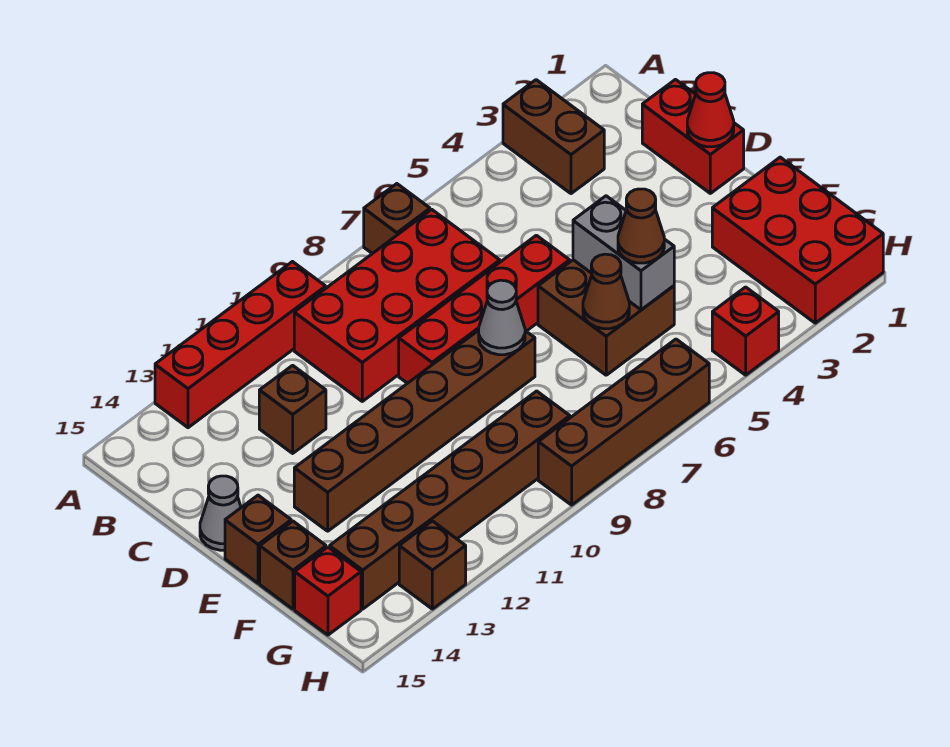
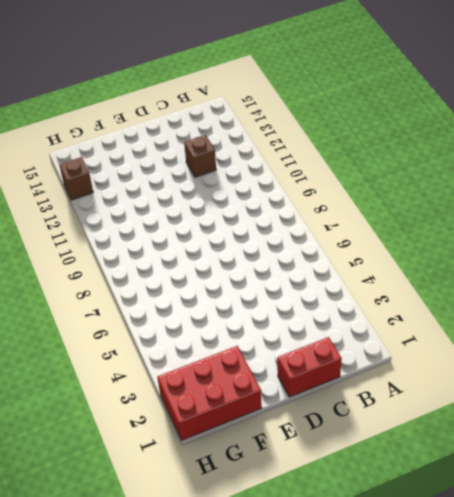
none -> brown brick A3:B3 level 1
none -> brown brick A7 level 1
none -> red brick A10:A13 level 1

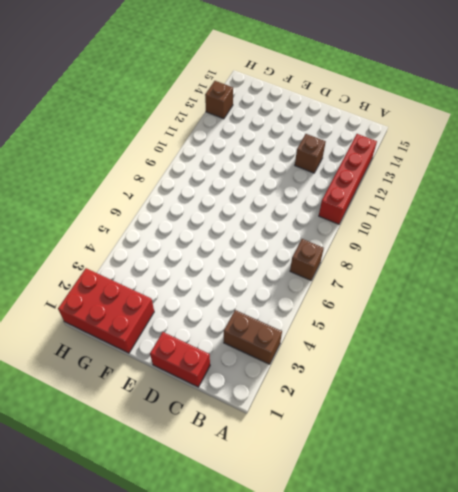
none -> red brick B7:C10 level 1
none -> red brick D6:D9 level 1
none -> grey cone D15 level 1

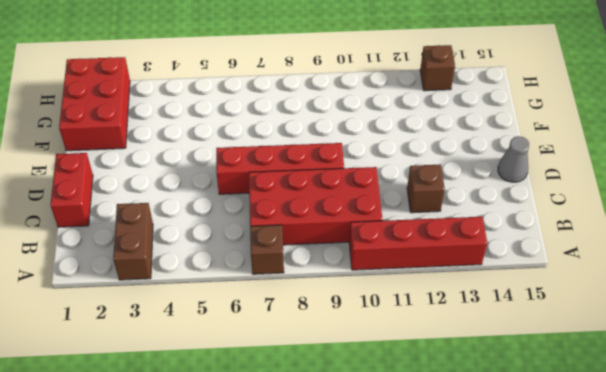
none -> brown brick E5:F6 level 1
none -> brown brick E8:E13 level 1
none -> brown brick E15 level 1

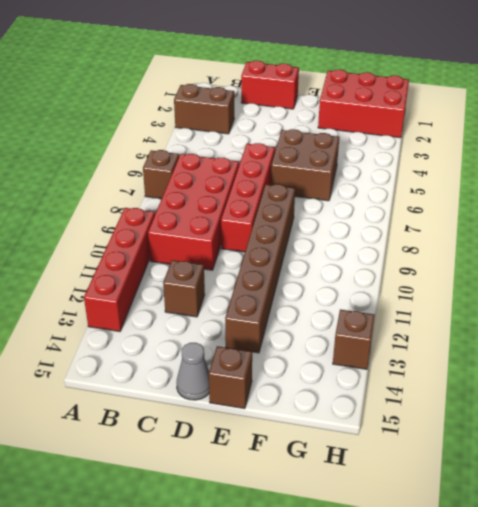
none -> brown brick F15 level 1
none -> brown brick G9:G14 level 1
none -> red brick G15 level 1

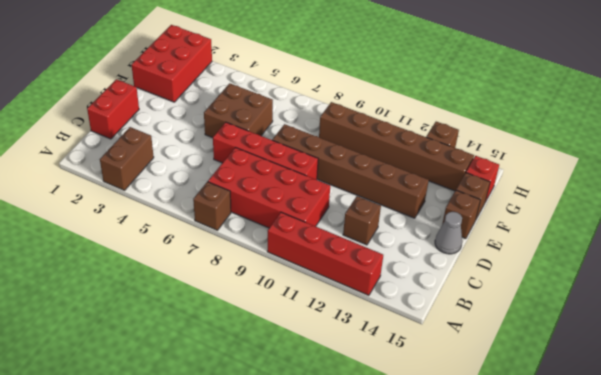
none -> red brick H4 level 1
none -> brown brick H6:H9 level 1
none -> red cone D1 level 2

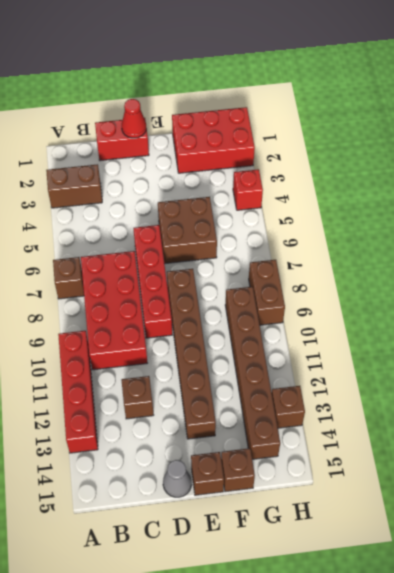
brown brick H8:H9 level 1 -> brown brick H6:H9 level 1
none -> red brick G15 level 1
none -> grey brick E5:F5 level 2
none -> grey cone E8 level 2

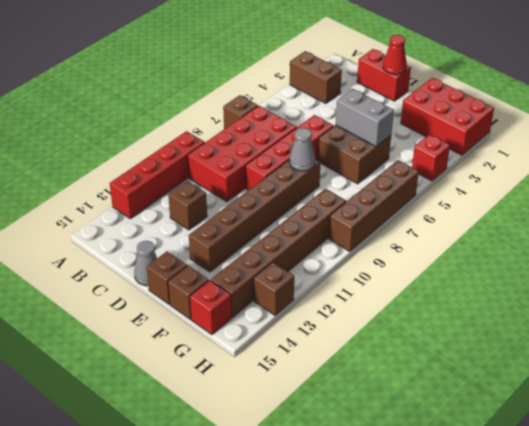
none -> brown cone F6 level 2
none -> brown cone F5 level 3

